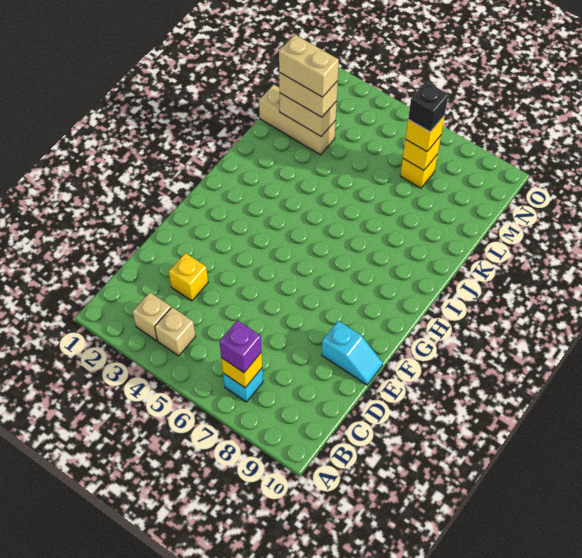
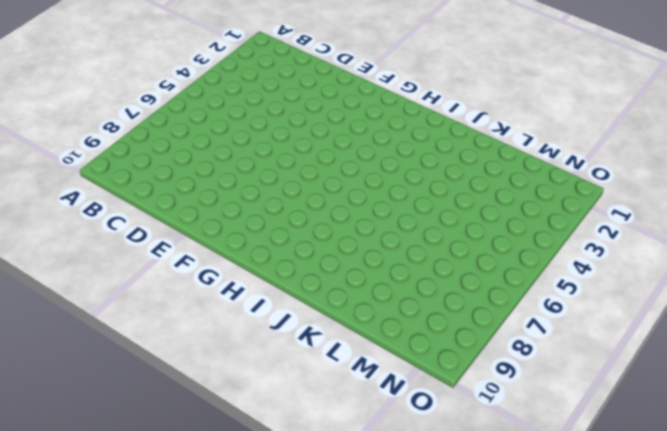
none -> tan brick B3 level 1
none -> tan brick B4 level 1
none -> cyan brick B7 level 1

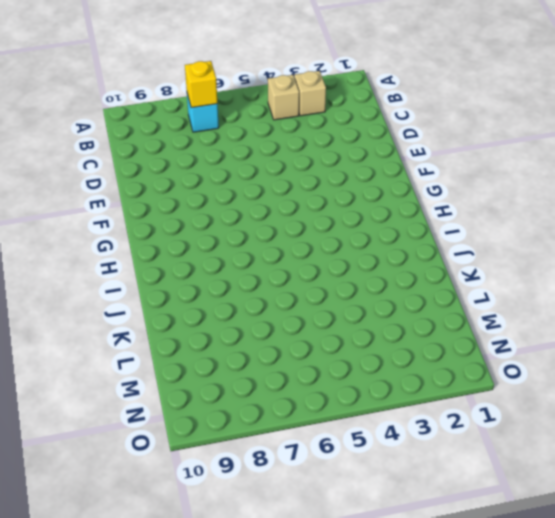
none -> yellow brick D3 level 1
none -> cyan slope E9:E10 level 1 top 9
none -> tan brick L1:L3 level 1

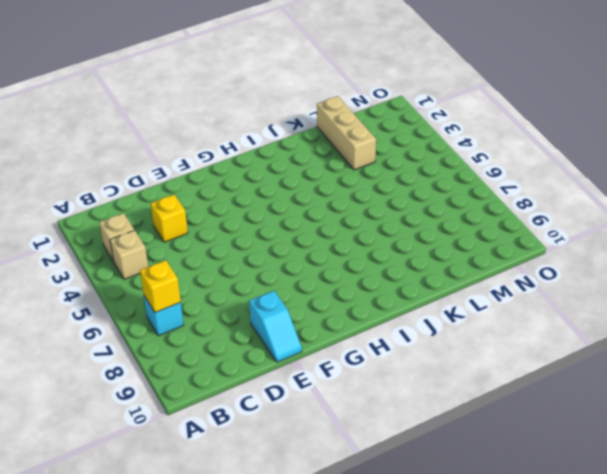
none -> yellow brick M7 level 1
none -> tan brick L2:L3 level 2
none -> yellow brick M7 level 2

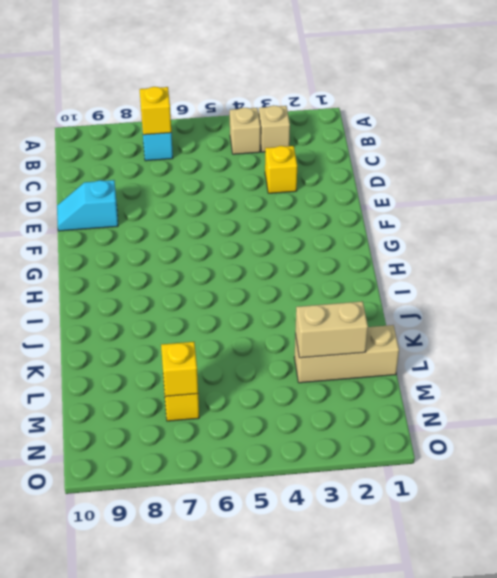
none -> purple brick B7 level 3
none -> tan brick L2:L3 level 3
none -> yellow brick M7 level 3

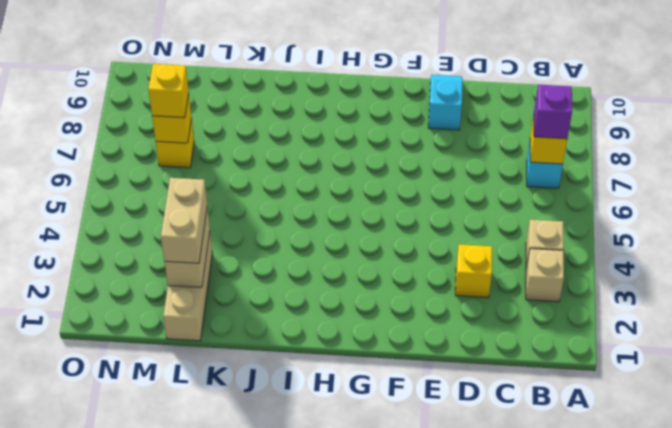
none -> tan brick L2:L3 level 4
none -> black brick M7 level 4

